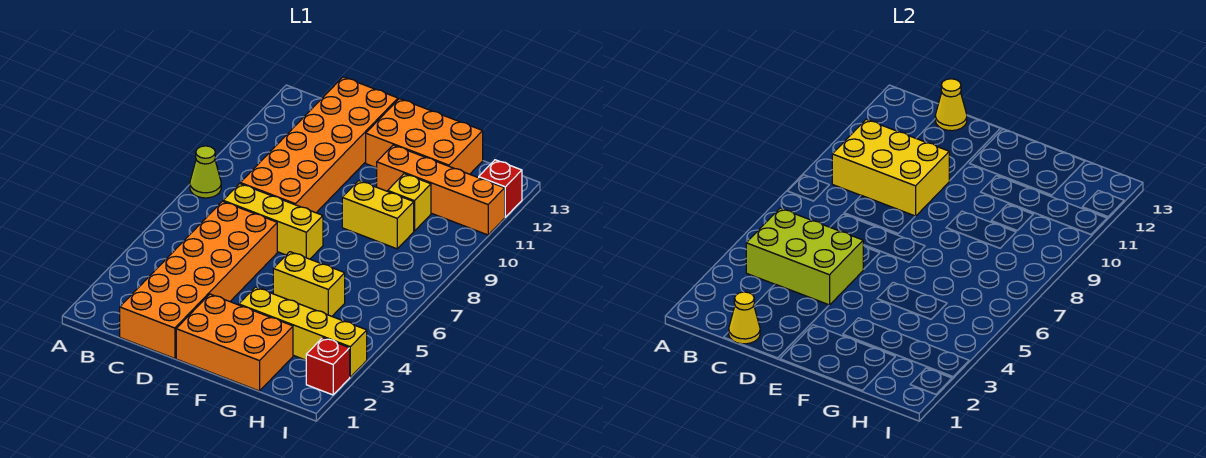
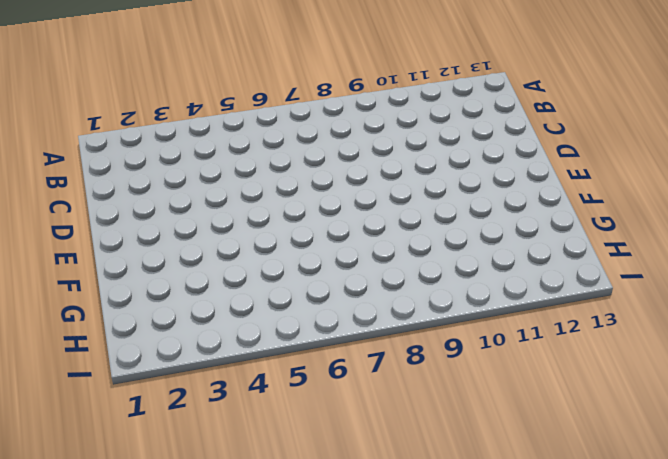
none -> lime cone A8 level 1
none -> orange brick C1:D6 level 1
none -> yellow brick C7:E7 level 1

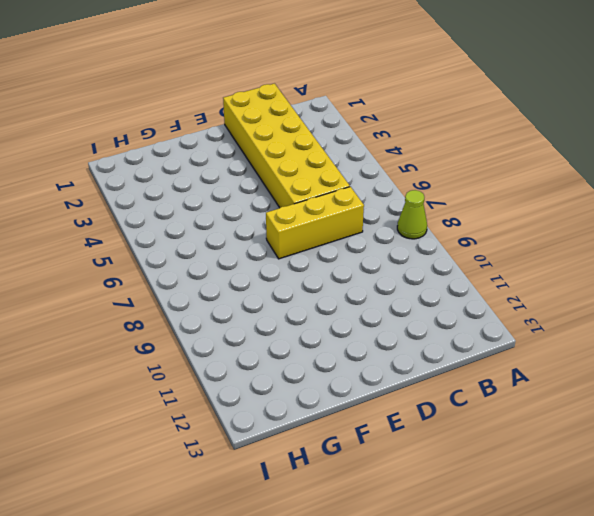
yellow brick C1:D6 level 1 -> orange brick C1:D6 level 1
none -> orange brick C8:D13 level 1
none -> orange brick E1:G2 level 1
none -> orange brick E12:G13 level 1

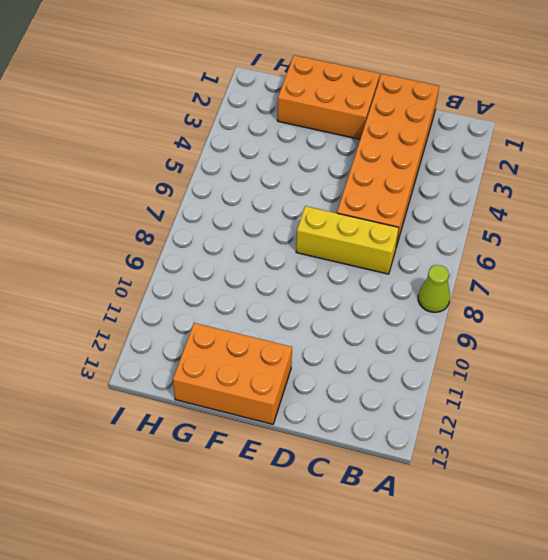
none -> orange brick C8:D13 level 1
none -> yellow brick F3:I3 level 1
none -> yellow brick F5:G5 level 1

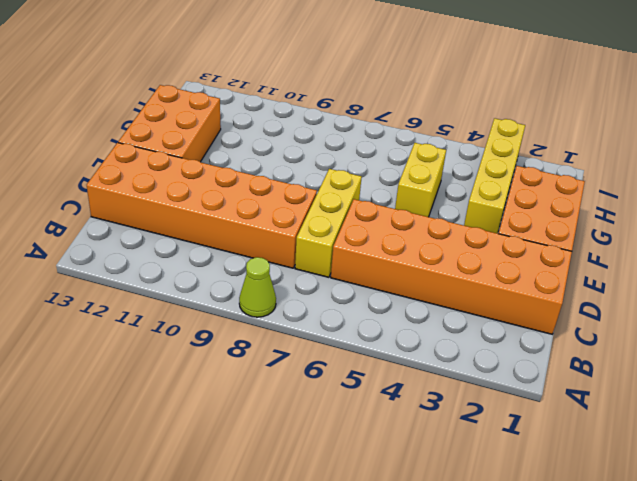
none -> yellow brick F9:G9 level 1
none -> orange brick F11:I11 level 1
none -> yellow brick G10 level 1

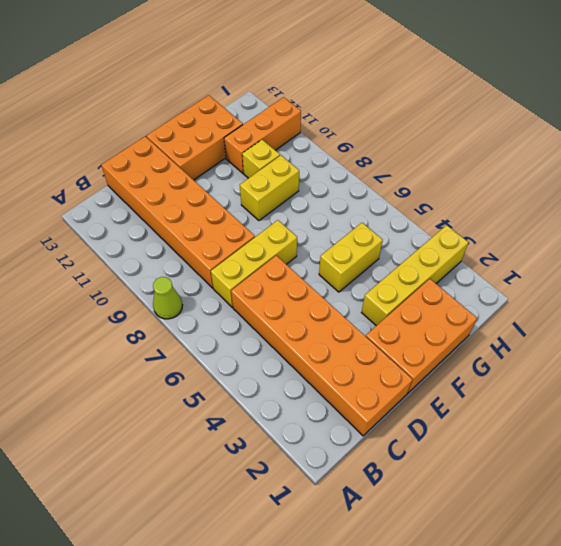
orange brick G11:I11 level 1 -> orange brick F11:I11 level 1
none -> red brick I2 level 1
none -> red brick I12 level 1
none -> lime brick B4:D5 level 2

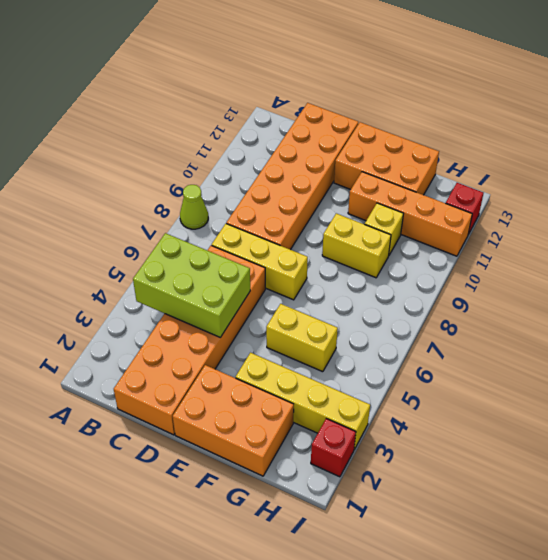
none -> yellow brick B9:D10 level 2
none -> yellow cone C1 level 2
none -> yellow cone C13 level 2

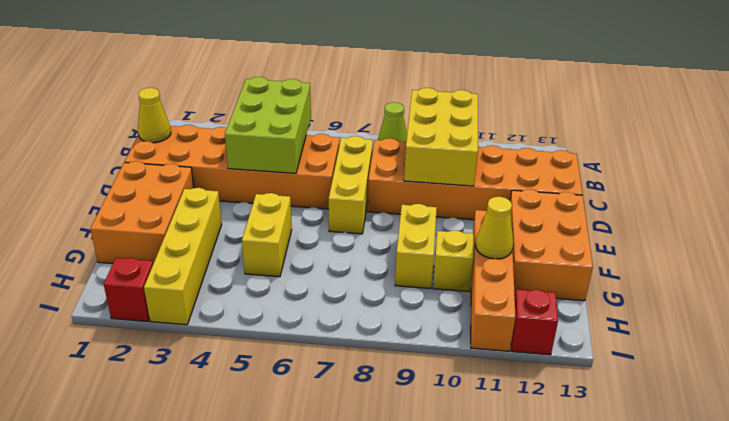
yellow cone G11 level 2 -> yellow cone C13 level 2

